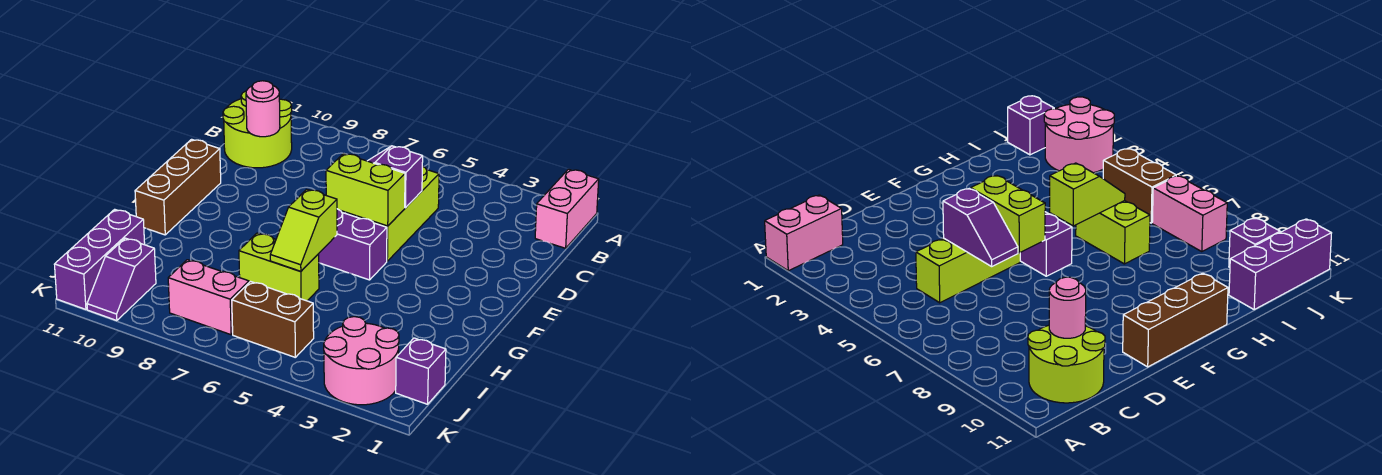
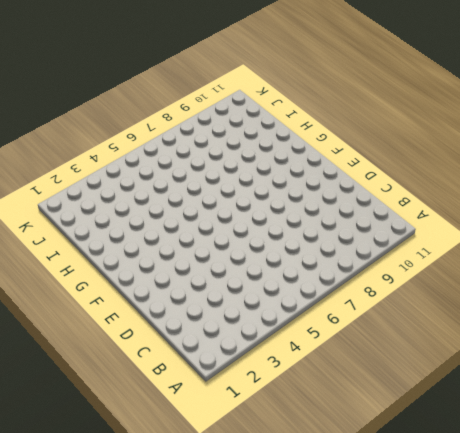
none -> pink brick A1:B1 level 1
none -> lime round brick B10:C11 level 1
none -> lime brick C5:E5 level 1

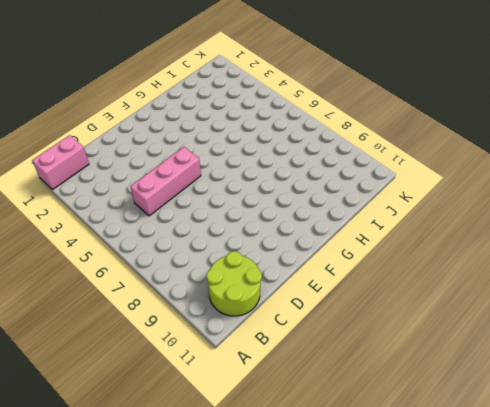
pink brick C5:E5 level 1 -> lime brick C5:E5 level 1
none -> brown brick E11:G11 level 1
none -> purple brick F5:F6 level 1
none -> lime brick H6:H7 level 1

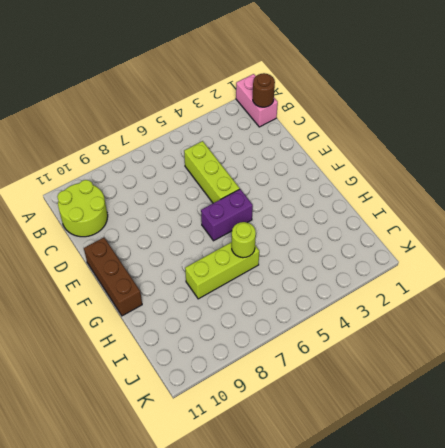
brown round brick B1 level 2 -> none
lime brick H6:H8 level 1 -> lime brick H6:H7 level 1
lime round brick H6 level 2 -> lime slope G6:H6 level 2 top G
none -> purple brick I11:K11 level 1
none -> purple brick J1 level 1
none -> pink round brick J2:K3 level 1

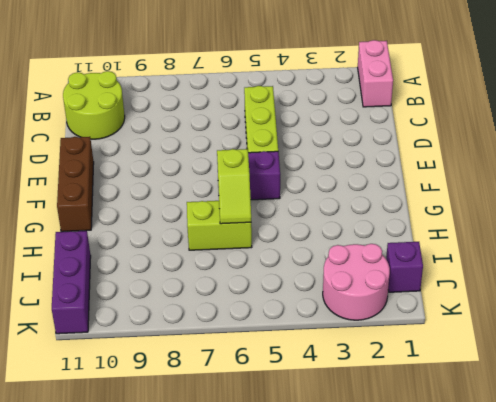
none -> brown brick J5:J6 level 1
none -> pink brick J7:J8 level 1
none -> purple slope J10:K10 level 1 top J

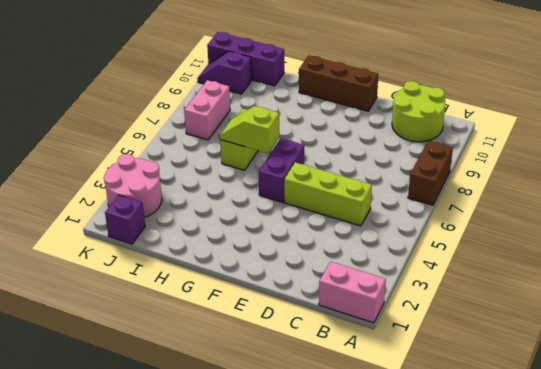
brown brick A7:A8 level 1 -> brown brick J5:J6 level 1
none -> pink round brick C10 level 2
none -> purple slope D5:D6 level 2 top 5
none -> lime brick E5:E6 level 2

